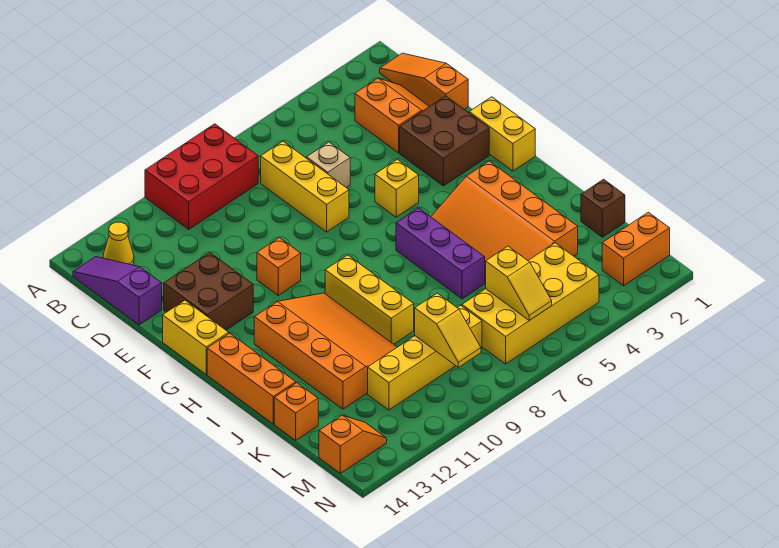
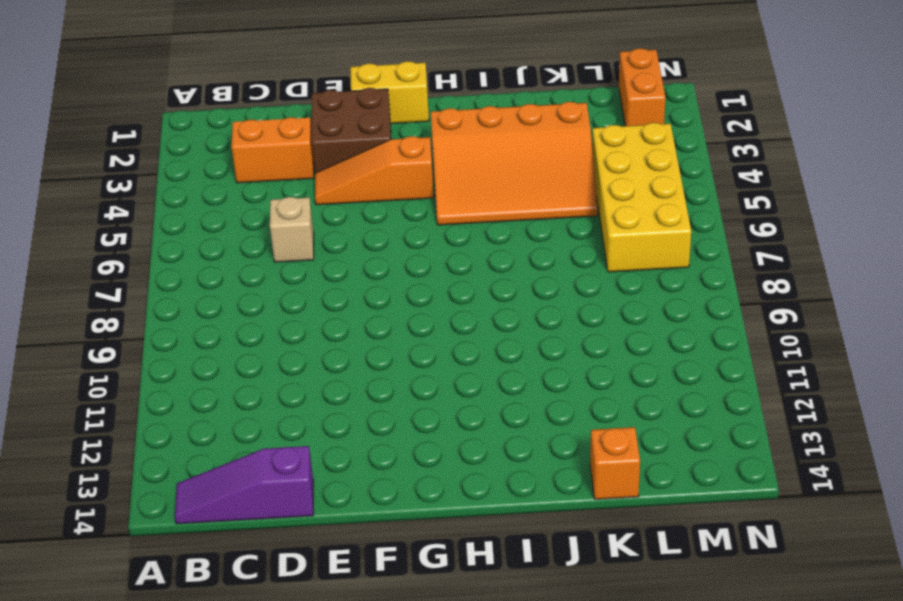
orange slope E4:G4 level 1 top G -> orange slope B1:D1 level 1 top D
none -> red brick A8:B10 level 1
none -> yellow cone B13 level 1
none -> yellow brick C7:E7 level 1

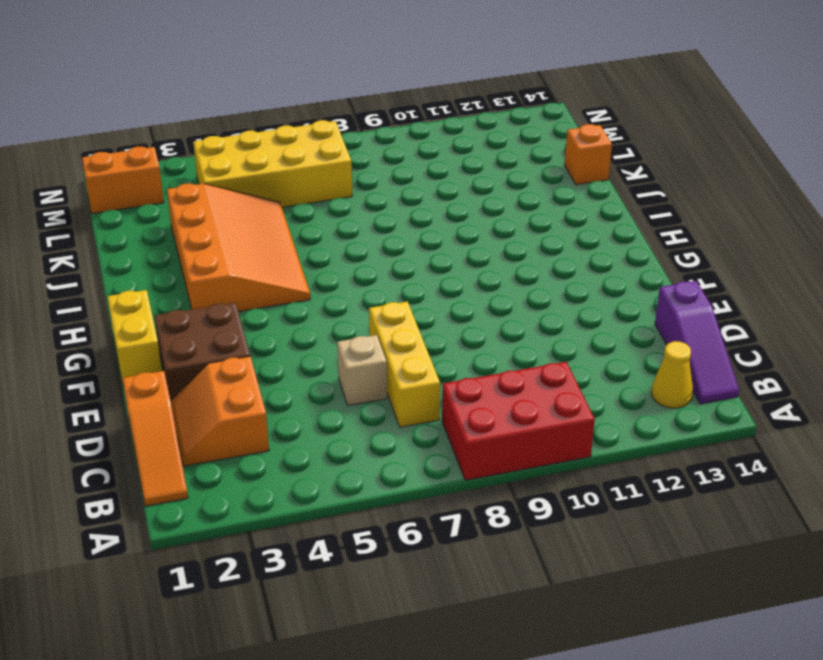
none -> brown brick E12:F13 level 1
none -> yellow brick F5 level 1
none -> orange brick F10 level 1

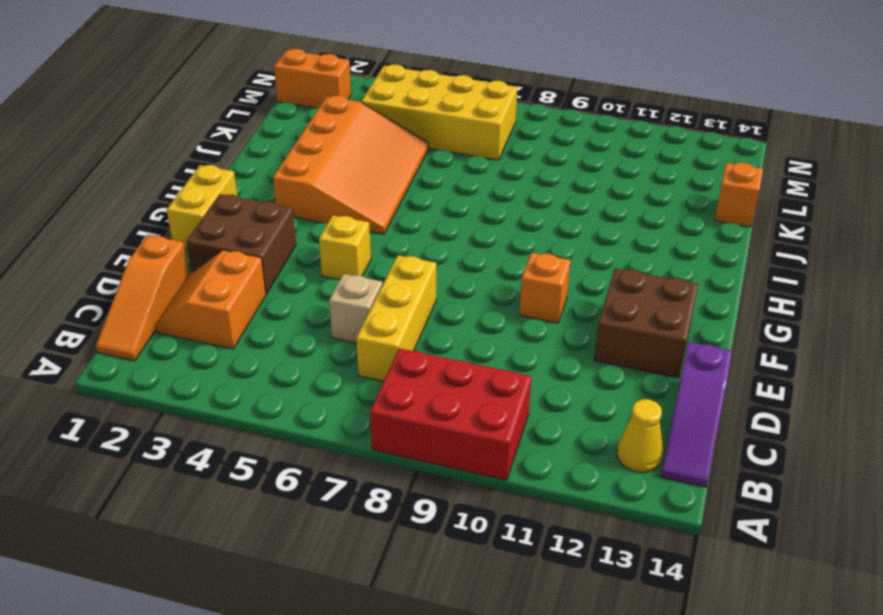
none -> yellow brick F14:G14 level 1
none -> purple brick H6:J6 level 1
none -> yellow brick H9:J9 level 1

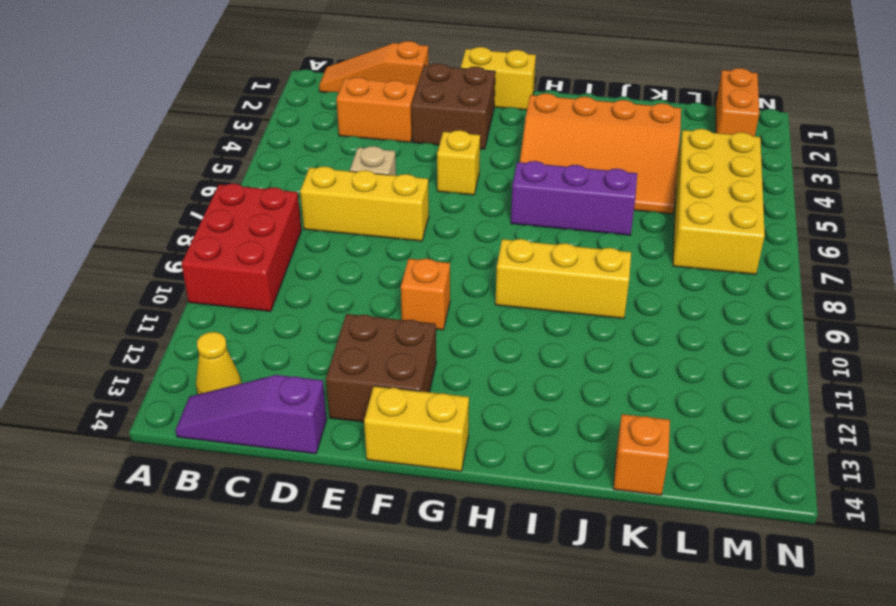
none -> orange slope H10:K12 level 1 top 12
none -> orange brick H14:J14 level 1
none -> brown brick K1 level 1

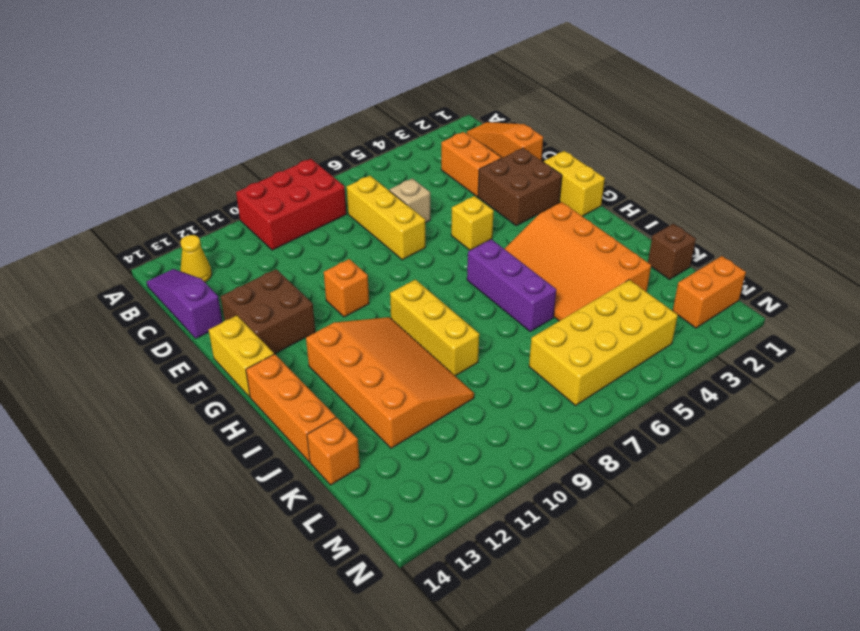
none -> yellow brick L8:L11 level 1
none -> orange slope M13:M14 level 1 top 14
none -> yellow slope L6:M6 level 2 top L

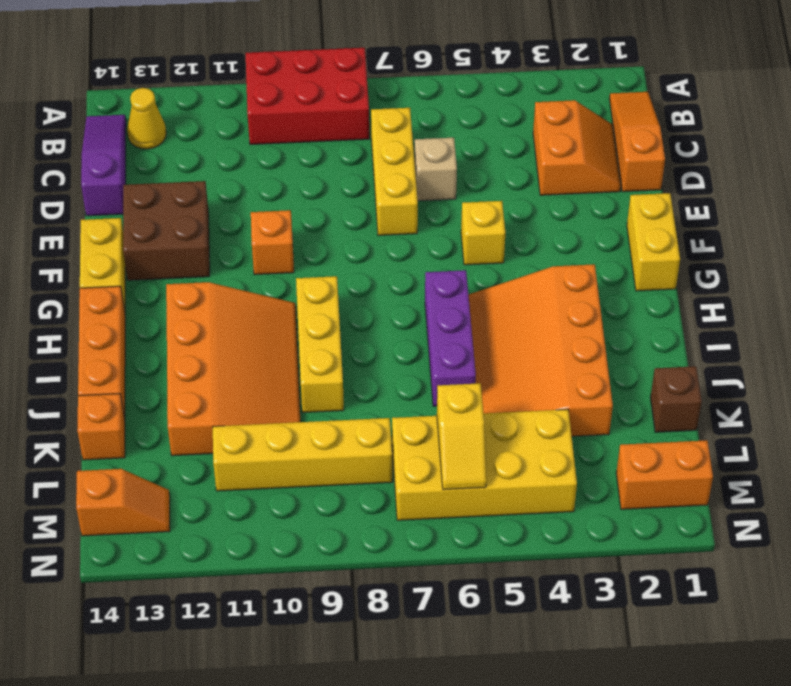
none -> brown brick E2:F3 level 1
none -> yellow slope L9:M9 level 2 top L

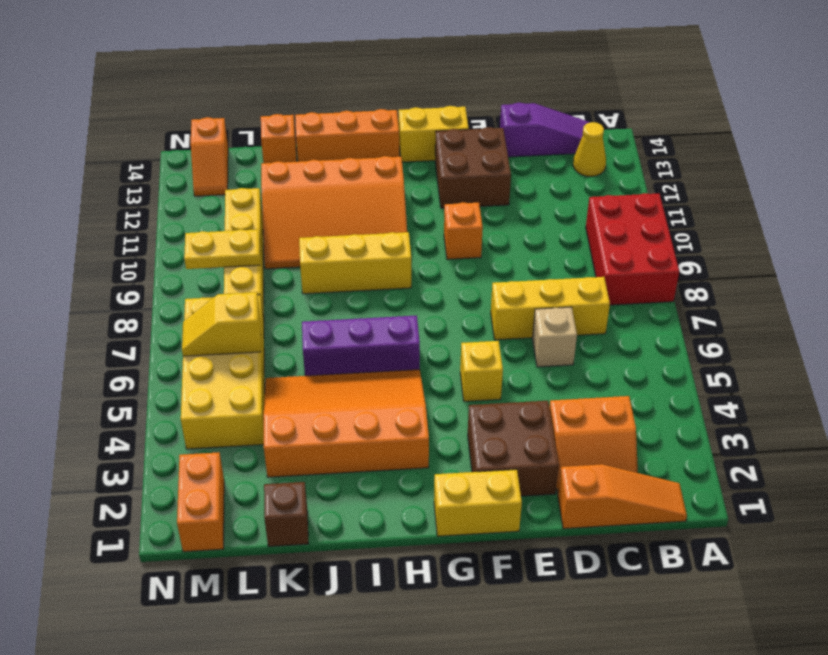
yellow plate L9:M9 level 2 -> yellow slope L9:M9 level 2 top L

